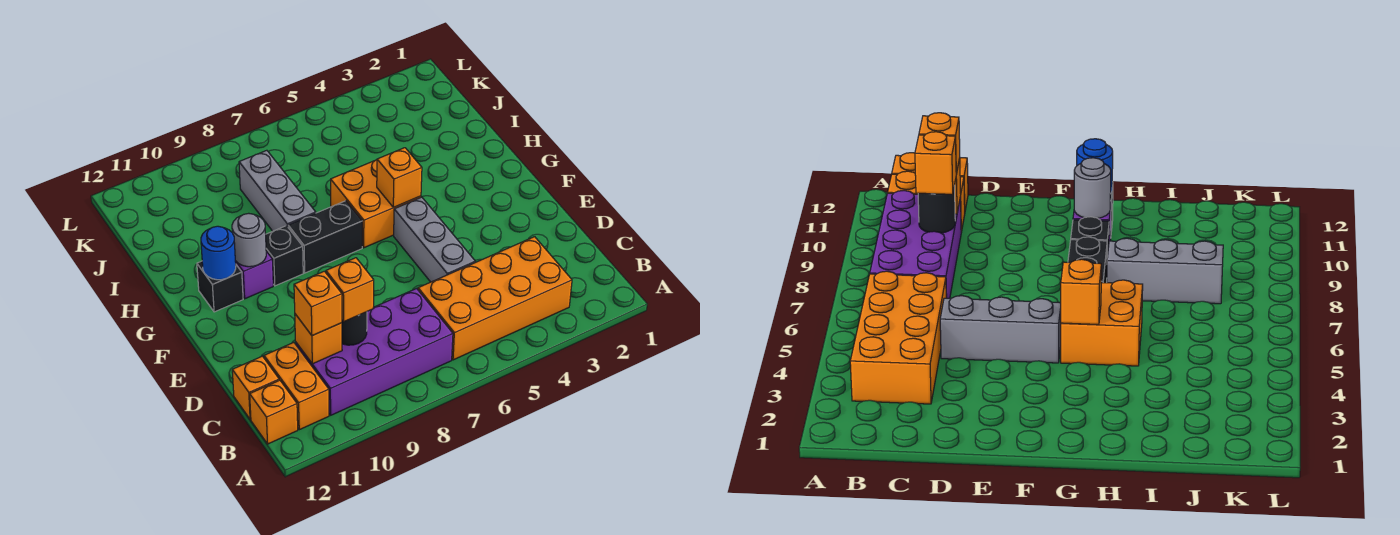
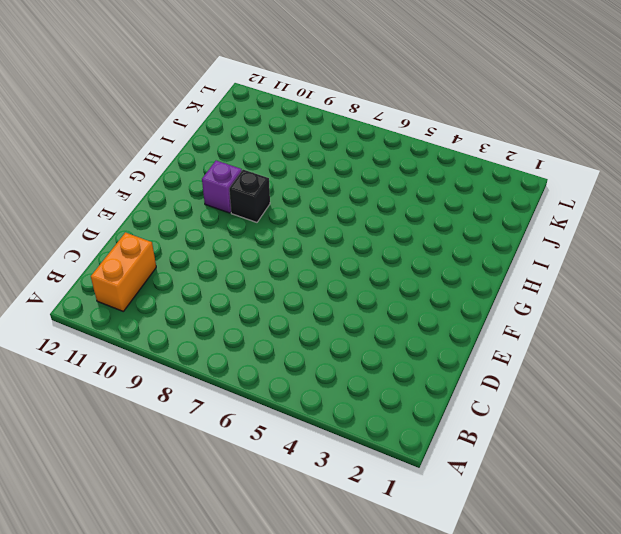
none -> orange brick B3:C6 level 1
none -> purple brick B7:C10 level 1
none -> orange brick B12 level 1

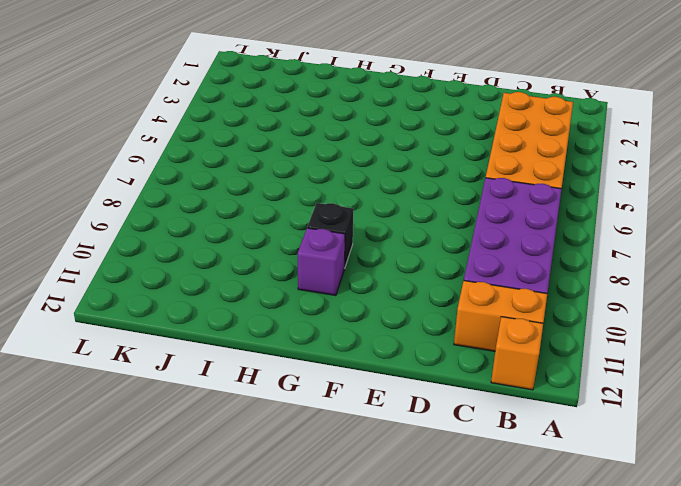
none -> orange brick C12 level 1
none -> grey brick D5:F5 level 1
none -> orange brick G5:H6 level 1

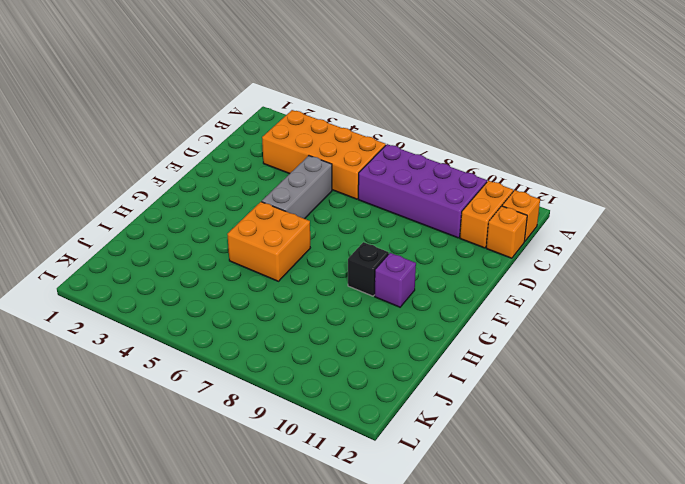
none -> black brick G7:G8 level 1
none -> black brick G11 level 1
none -> grey brick H8:J8 level 1

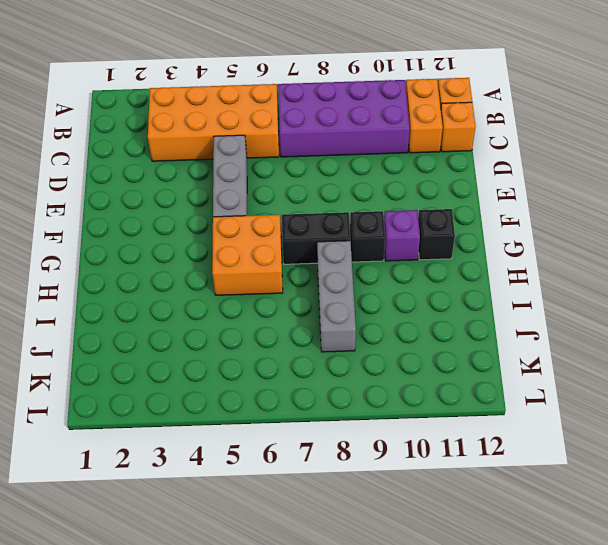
none -> black round brick C9 level 2
none -> orange brick C10 level 2
none -> orange brick G5 level 2

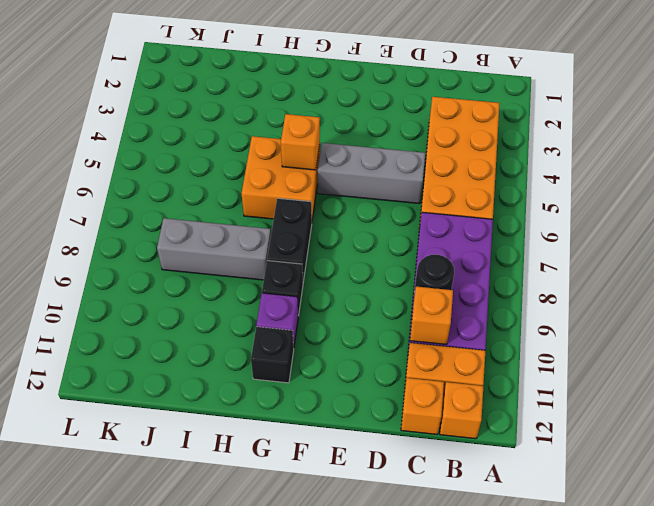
none -> grey round brick G10 level 2
none -> blue round brick G11 level 2
none -> orange brick C9 level 3

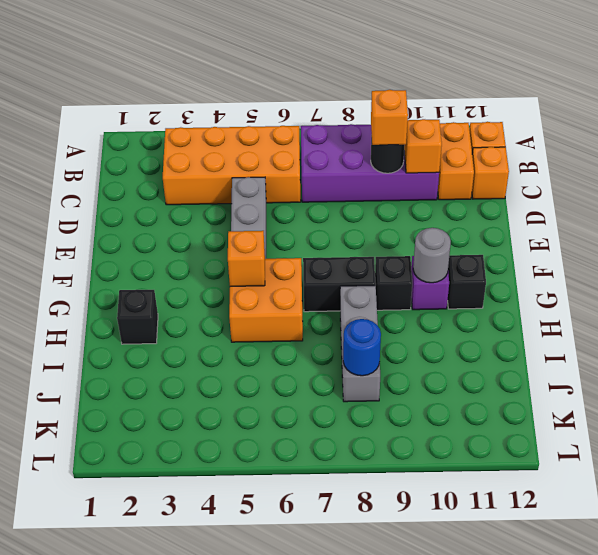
black brick H2 level 1 -> none
blue round brick J8 level 2 -> blue round brick G11 level 2
none -> orange brick C10 level 3

